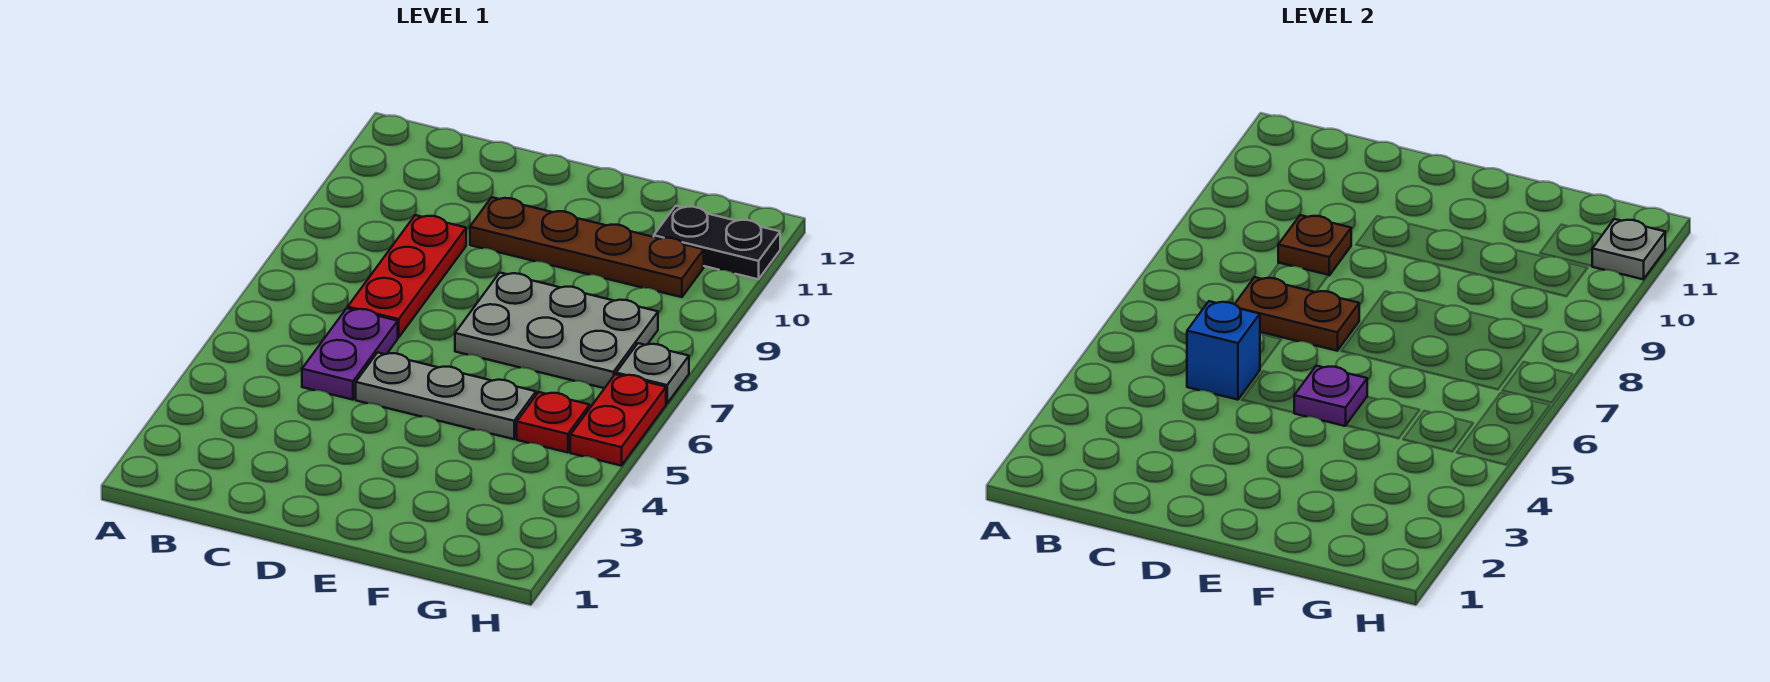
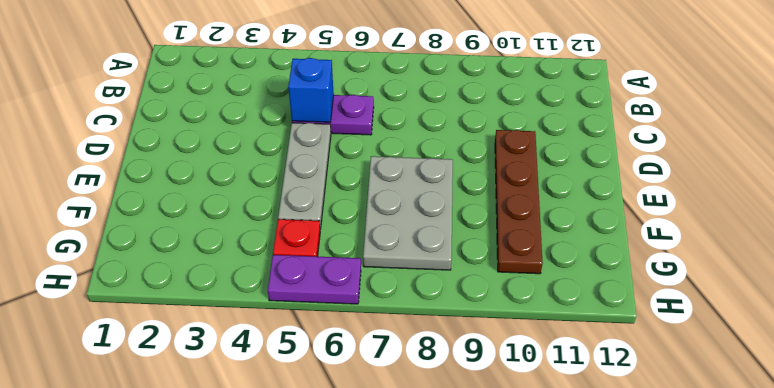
purple plate H5:H6 level 1 -> red plate H5:H6 level 1
none -> red plate C7:C9 level 1
none -> black plate G11:H11 level 1
none -> grey plate H7 level 1

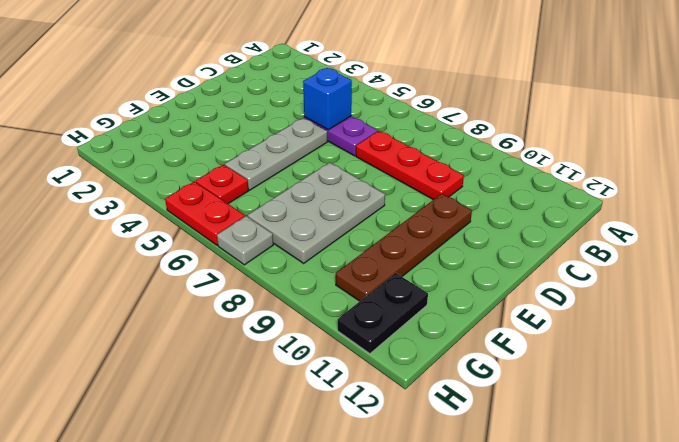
none -> brown plate C7:D7 level 2
none -> brown plate C9 level 2
none -> purple plate E5 level 2

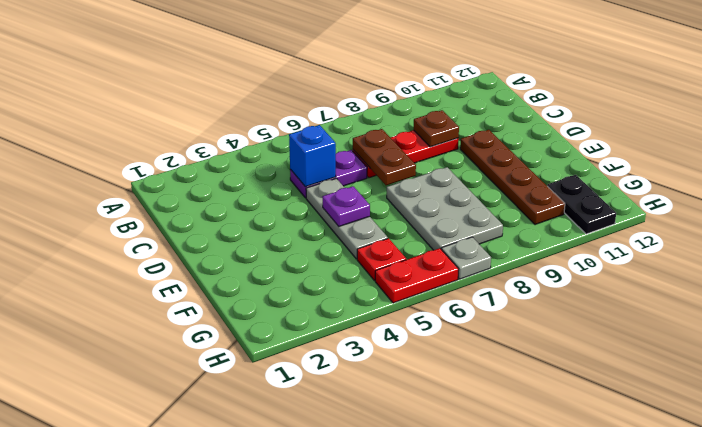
none -> grey plate H11 level 2

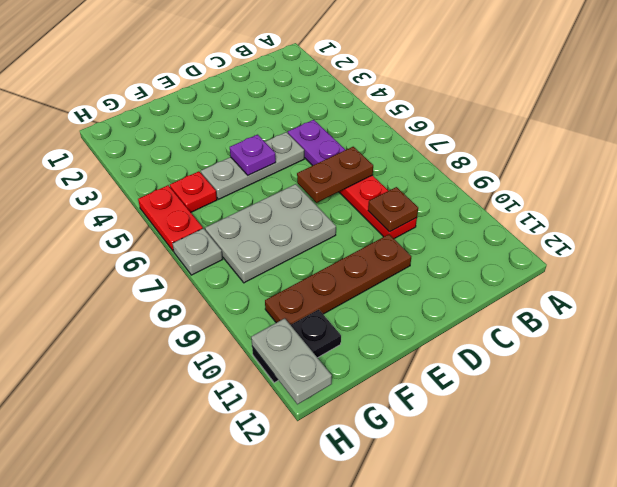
grey plate H11:H12 level 2 -> grey plate H11 level 2
none -> blue brick C5 level 2

